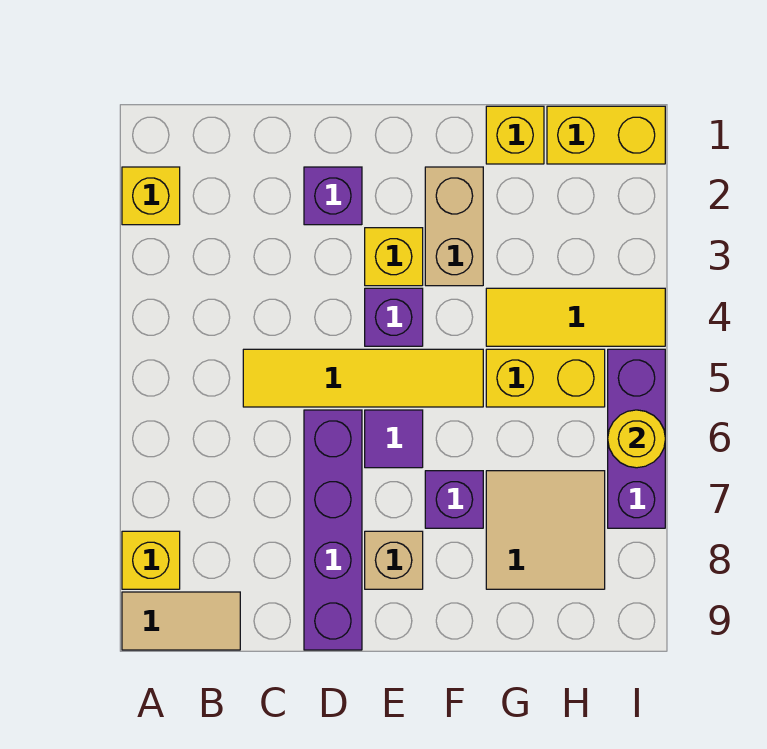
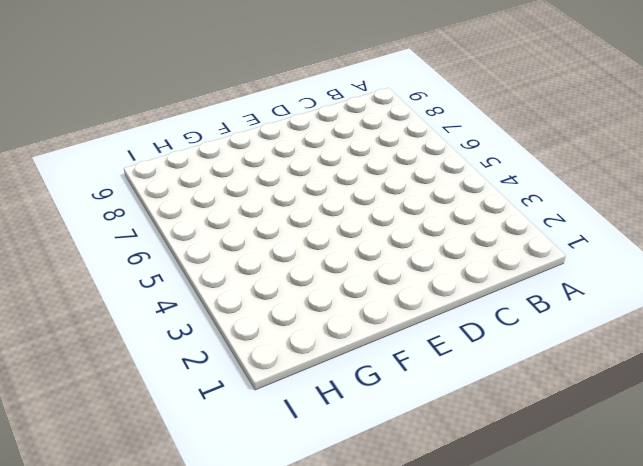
none -> yellow brick A2 level 1
none -> yellow brick A8 level 1
none -> tan tile A9:B9 level 1

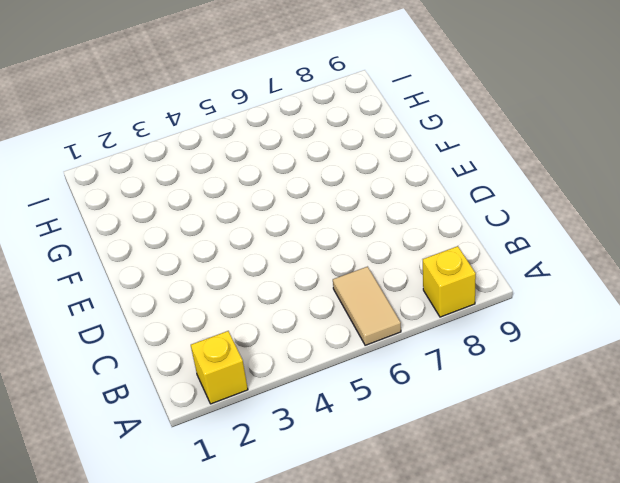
tan tile A6:B6 level 1 -> tan tile A9:B9 level 1
none -> yellow tile C5:F5 level 1
none -> purple brick D2 level 1
none -> purple brick D6:D9 level 1

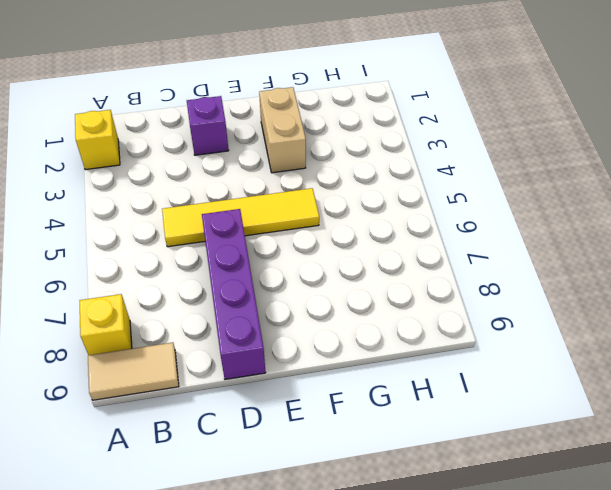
none -> yellow brick E3 level 1
none -> purple brick E4 level 1
none -> purple tile E6 level 1

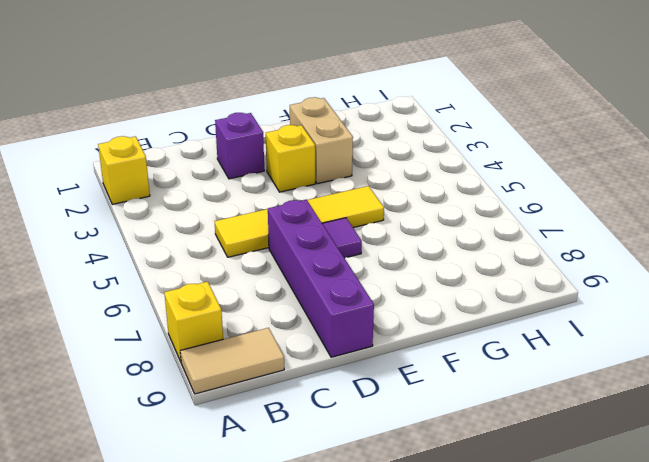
none -> purple brick E4 level 1
none -> tan brick E8 level 1
none -> purple brick F7 level 1

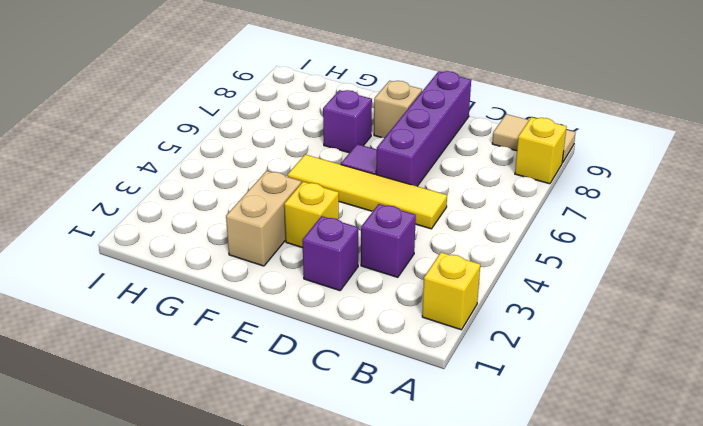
purple brick C3 level 1 -> purple brick E4 level 1
none -> yellow brick G1 level 1
none -> yellow tile G4:I4 level 1
none -> yellow brick G5:H5 level 1

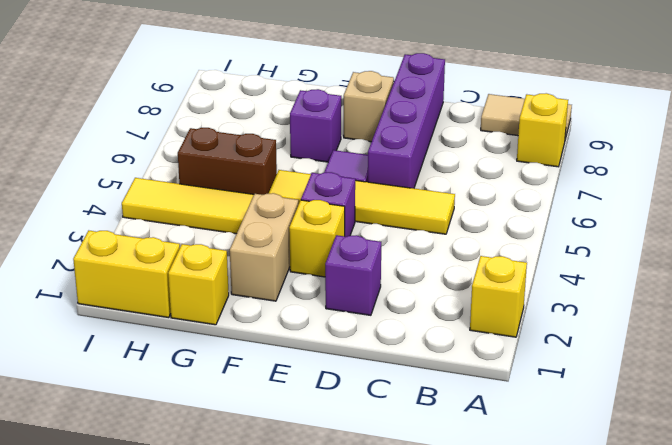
brown brick G5:H5 level 1 -> yellow brick G5:H5 level 1
none -> tan tile G7:H8 level 1
none -> purple brick I5:I7 level 1
none -> yellow round brick I6 level 2

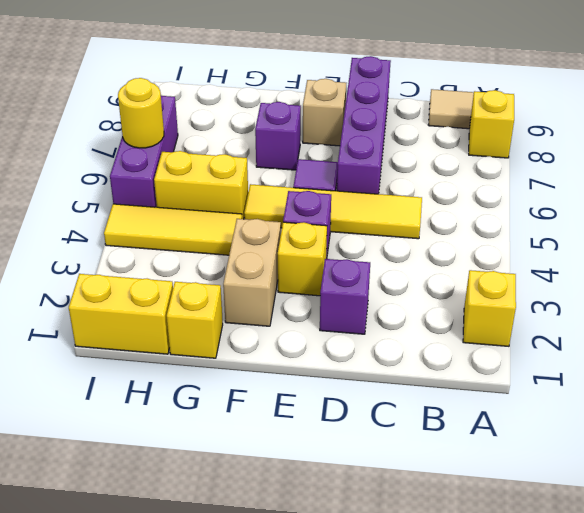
none -> tan tile G7:H8 level 1

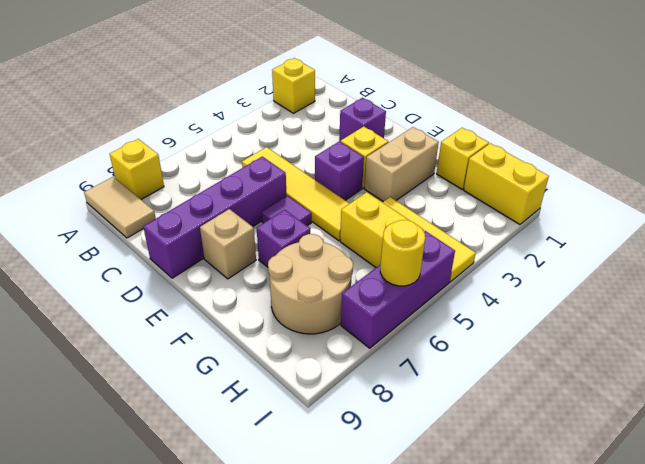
tan round brick G7:H8 level 1 -> tan tile G7:H8 level 1

